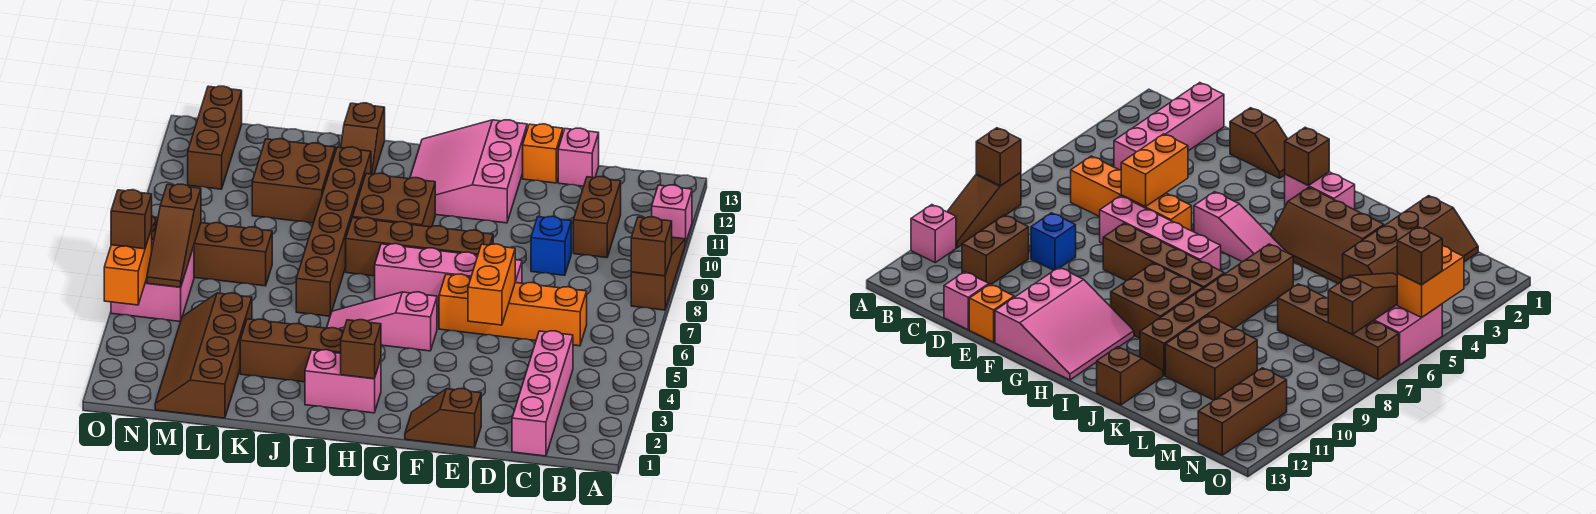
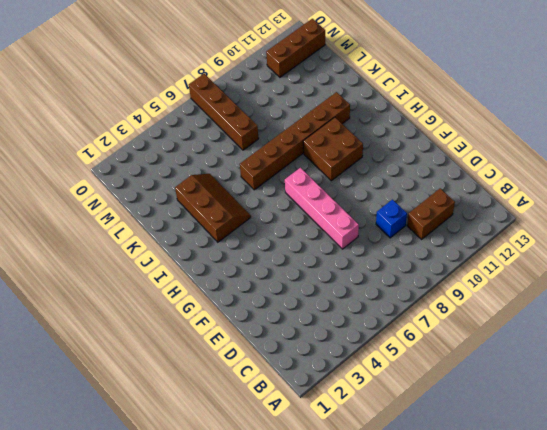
none -> brown slope A8:A10 level 1 top 8
none -> pink brick A11 level 1
none -> pink brick C1:C4 level 1

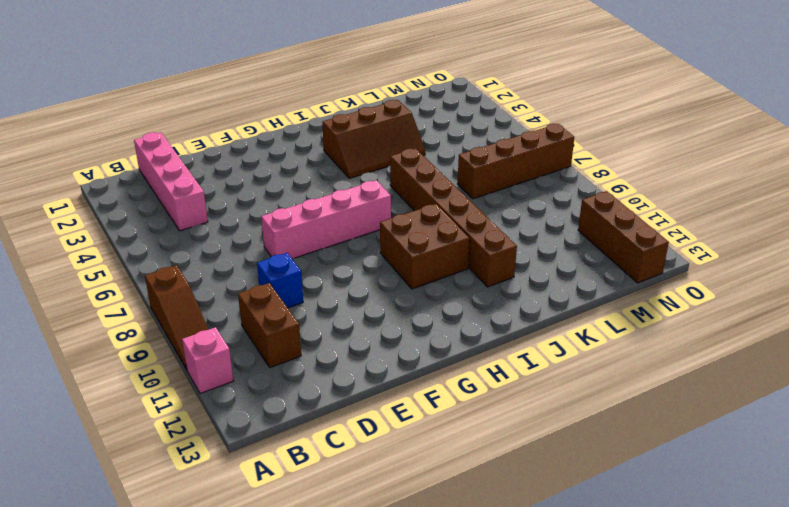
none -> orange brick C6:F6 level 1
none -> pink brick D13 level 1
none -> brown slope E1:F1 level 1 top E

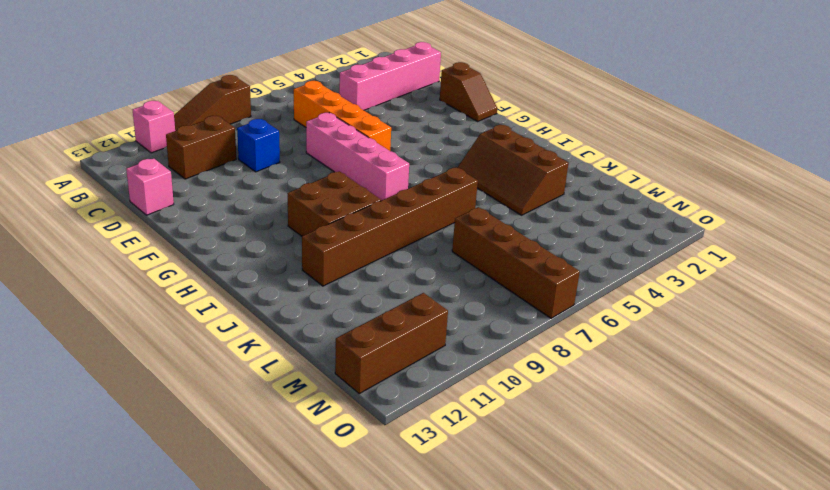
none -> orange brick E13 level 1
none -> brown brick F8:I8 level 1
none -> pink slope F11:H13 level 1 top F

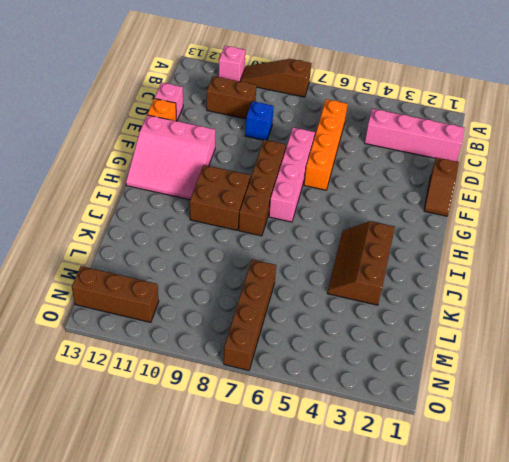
none -> pink slope G5:I5 level 1 top G
none -> pink brick H2:I2 level 1
none -> brown brick J6:J11 level 1

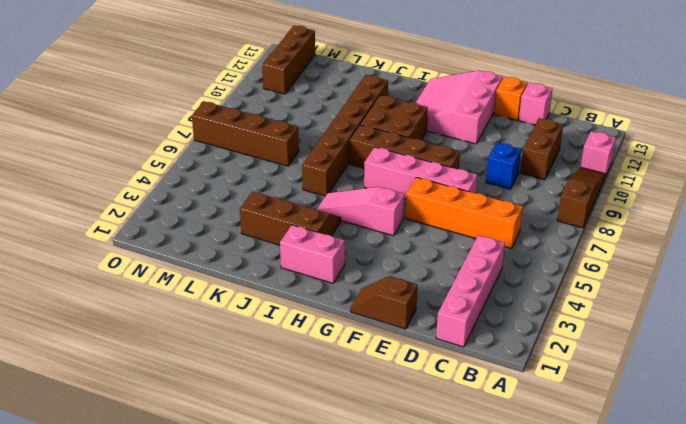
none -> brown slope J12:J13 level 1 top 13
none -> brown brick K10:L11 level 1
none -> brown slope L1:M4 level 1 top L

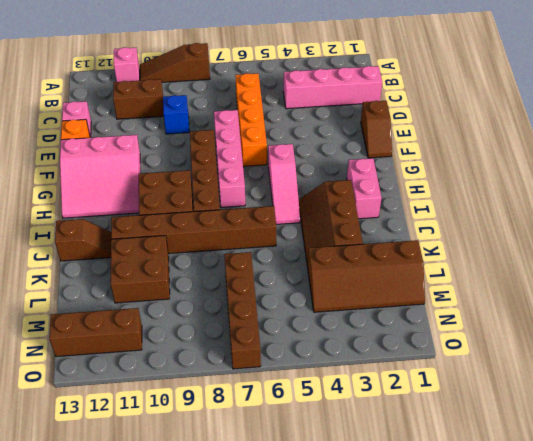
none -> pink brick N5:O6 level 1
none -> brown brick A8 level 2
none -> orange brick E5:E6 level 2

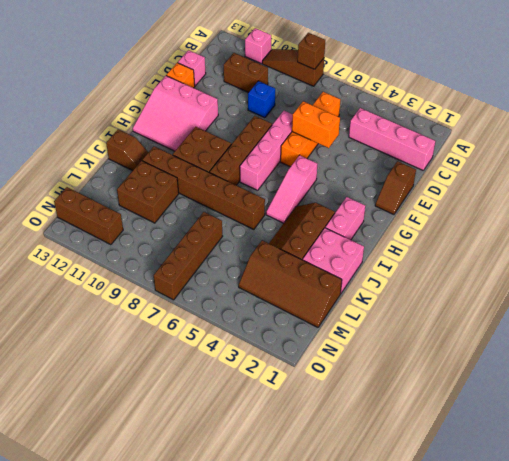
pink brick J1:K2 level 1 -> pink brick N5:O6 level 1
none -> brown brick H2 level 2
none -> brown slope N5:N7 level 2 top 7
none -> orange brick O4:O5 level 2

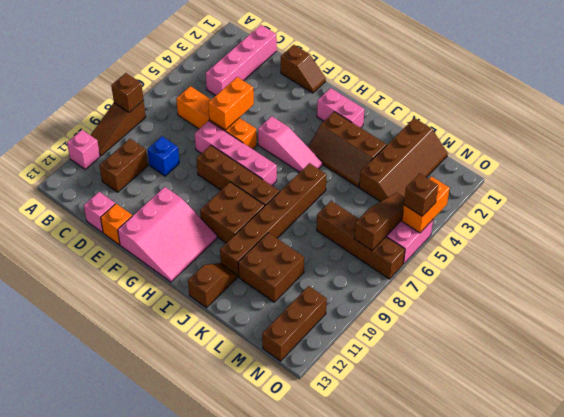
none -> brown brick H2 level 2

